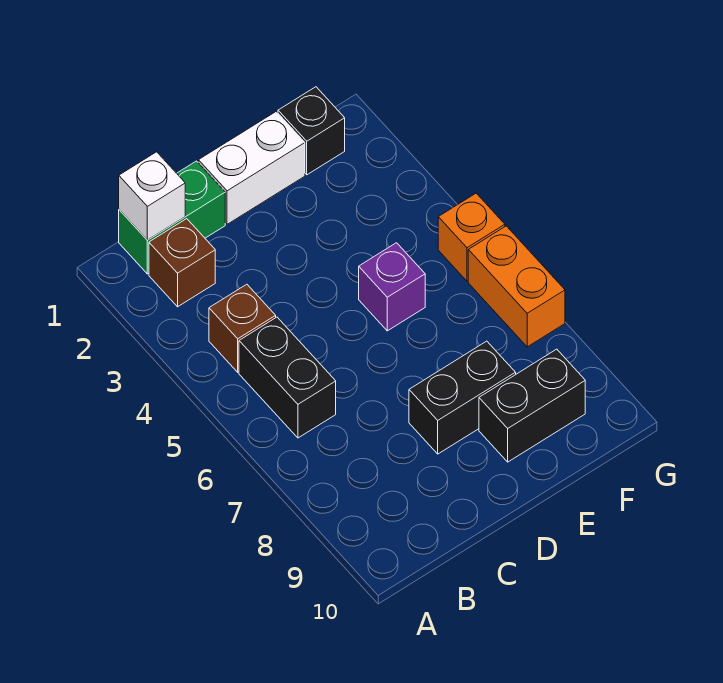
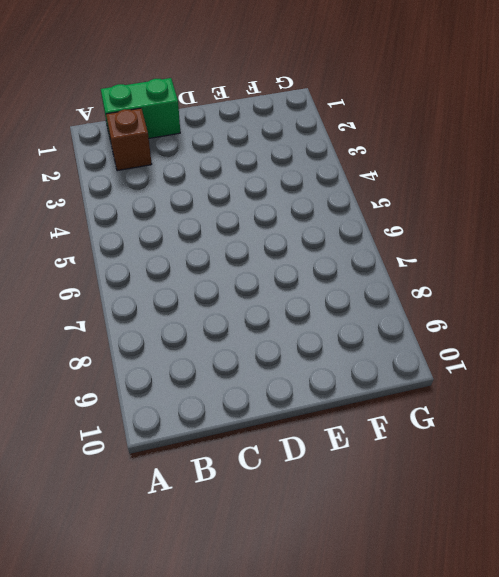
none -> brown brick B4 level 1
none -> black brick B5:B6 level 1
none -> white brick D1:E1 level 1

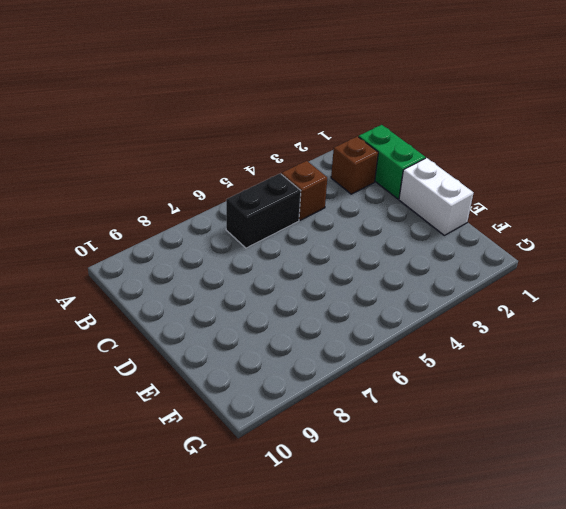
none -> black brick D8:E8 level 1
none -> purple brick E5 level 1
none -> black brick E9:F9 level 1

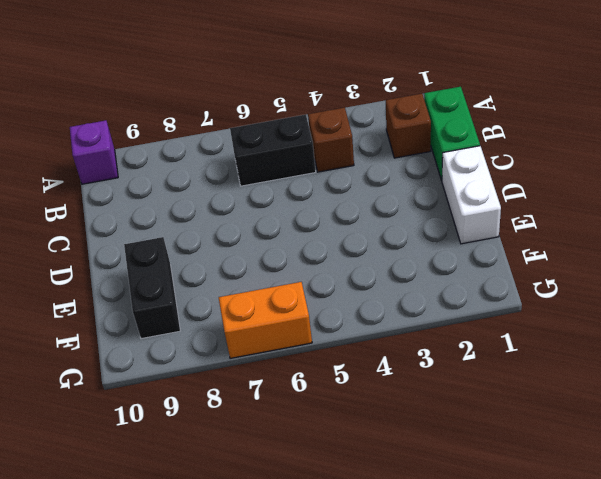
purple brick A10 level 1 -> purple brick E5 level 1
none -> black brick D8:E8 level 1
none -> black brick F1 level 1
none -> orange brick G5 level 1

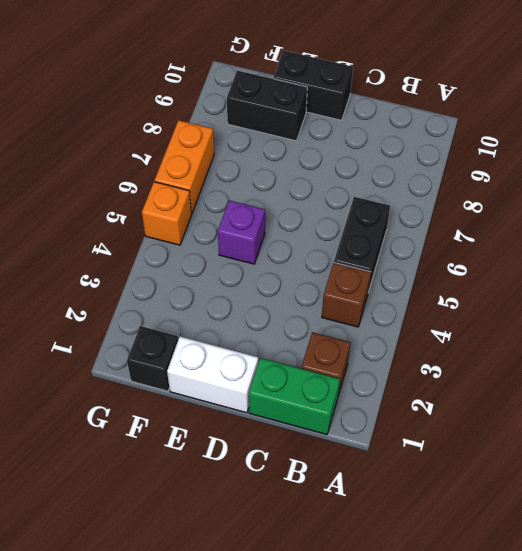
black brick D10:E10 level 1 -> black brick D8:E8 level 1
none -> white brick B1 level 2

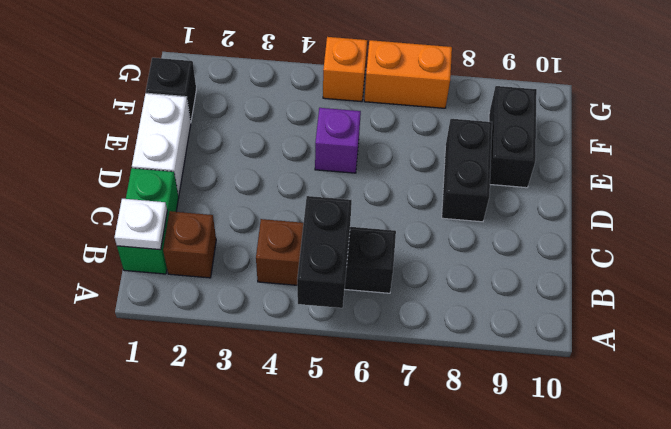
black brick A5:B5 level 2 -> none
white plate B1 level 2 -> white brick B1 level 2

